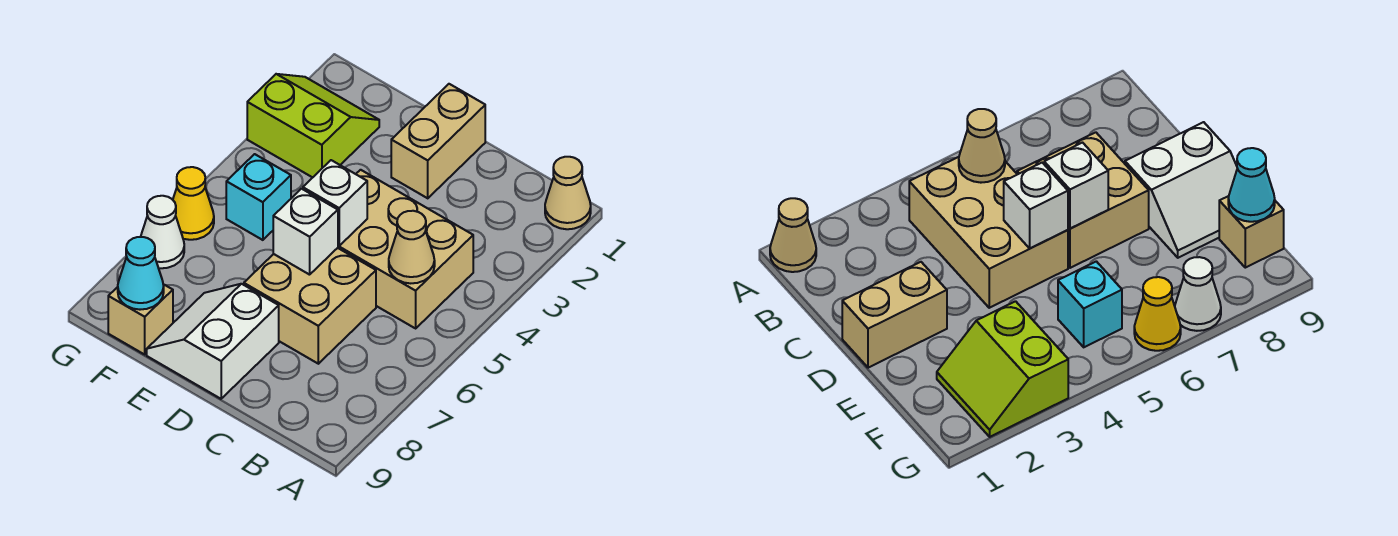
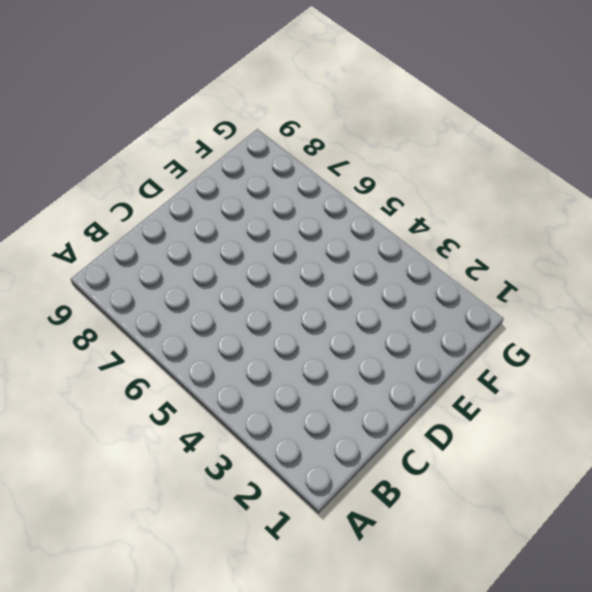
none -> tan cone A1 level 1
none -> tan brick B4:D5 level 1
none -> tan brick C6:D7 level 1

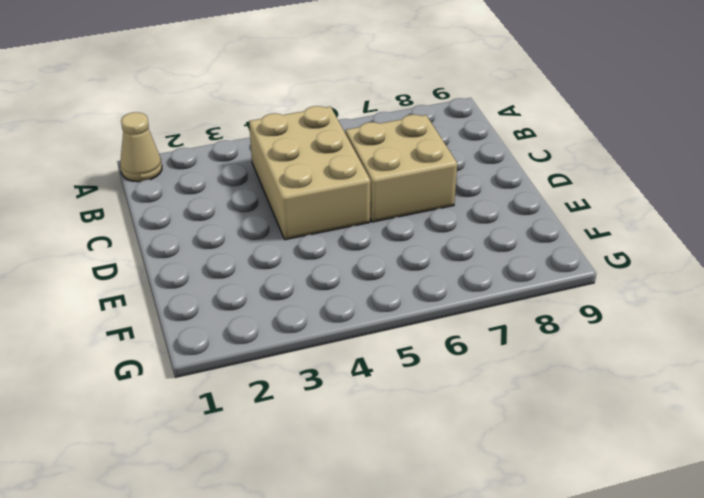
none -> tan brick D1:D2 level 1
none -> white slope D8:E9 level 1 top D
none -> lime slope F2:G3 level 1 top 3

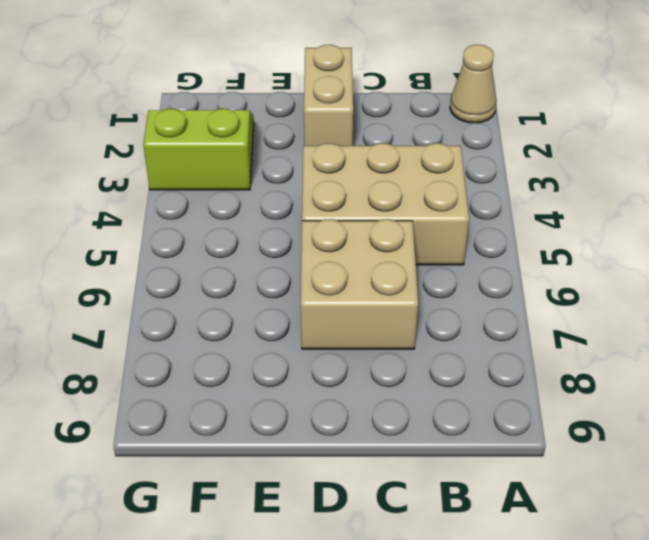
none -> white slope D8:E9 level 1 top D
none -> cyan brick F5 level 1
none -> tan brick F9 level 1

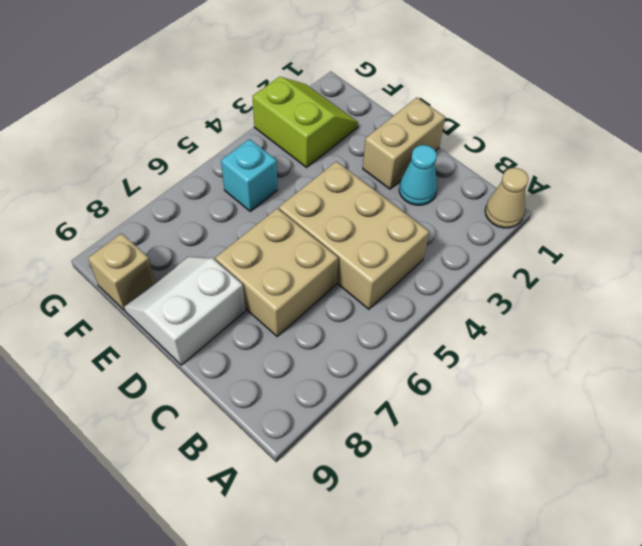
cyan cone C2 level 1 -> cyan cone F9 level 2
none -> yellow cone G6 level 1
none -> white cone G7 level 1
none -> tan cone B5 level 2

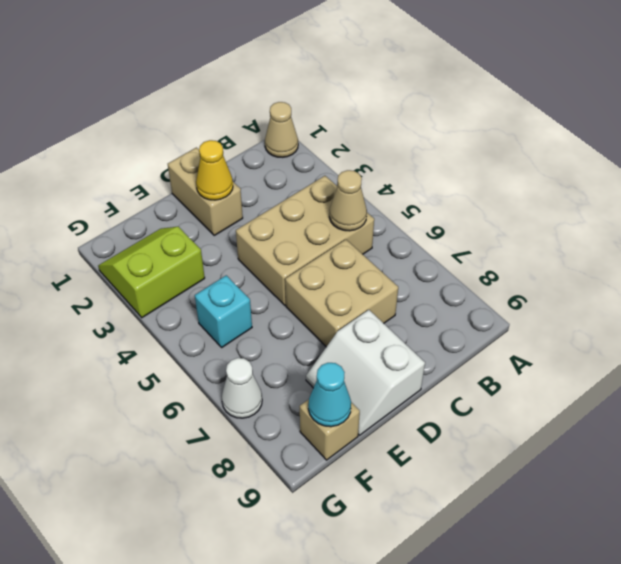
yellow cone D2 level 2 -> yellow cone G6 level 1
none -> white brick D5 level 2
none -> white brick D6 level 2

